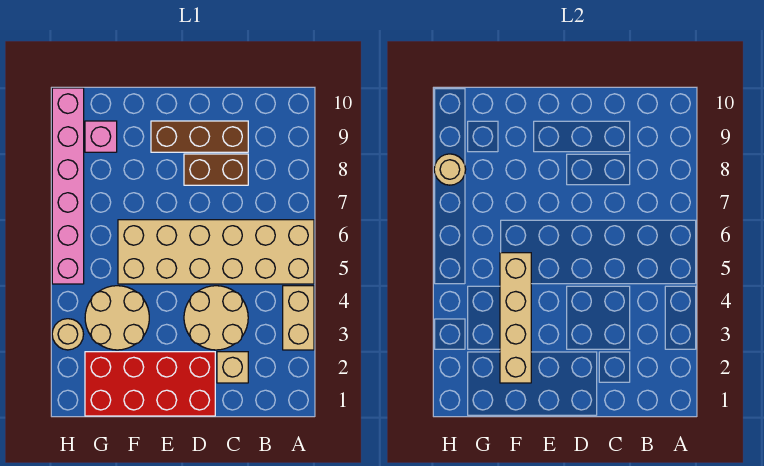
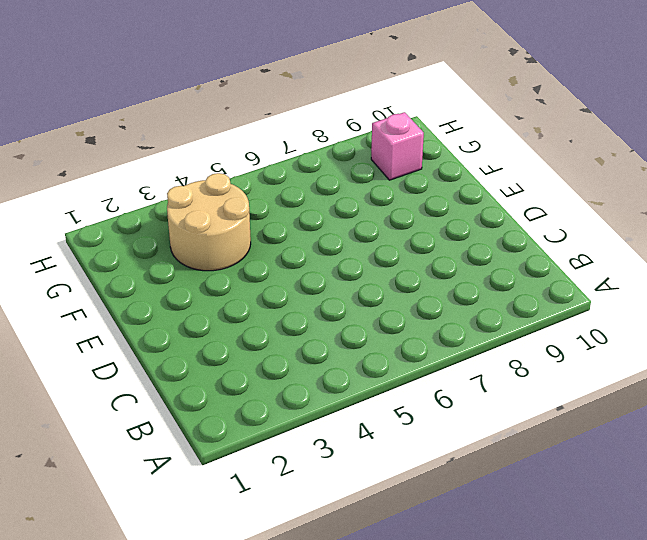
none -> tan brick A3:A4 level 1
none -> tan brick A5:F6 level 1
none -> tan brick C2 level 1

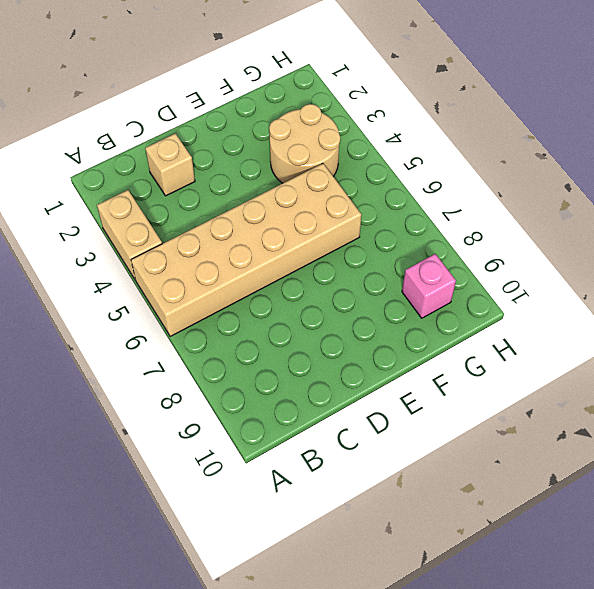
none -> tan round brick C3:D4 level 1
none -> brown brick C8:D8 level 1
none -> brown brick C9:E9 level 1

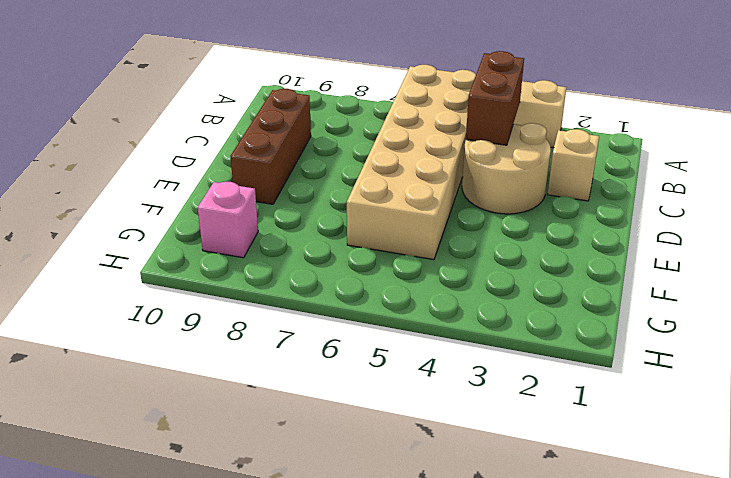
brown brick B4:C4 level 2 -> brown brick C8:D8 level 1
none -> red brick D1:G2 level 1
none -> tan round brick F3:G4 level 1
none -> tan round brick H3 level 1

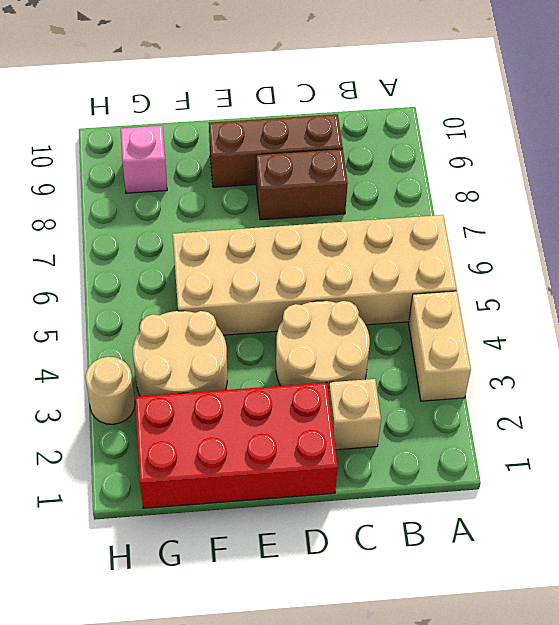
none -> pink brick H5:H10 level 1
none -> tan brick F2:F5 level 2
none -> tan round brick H8 level 2

